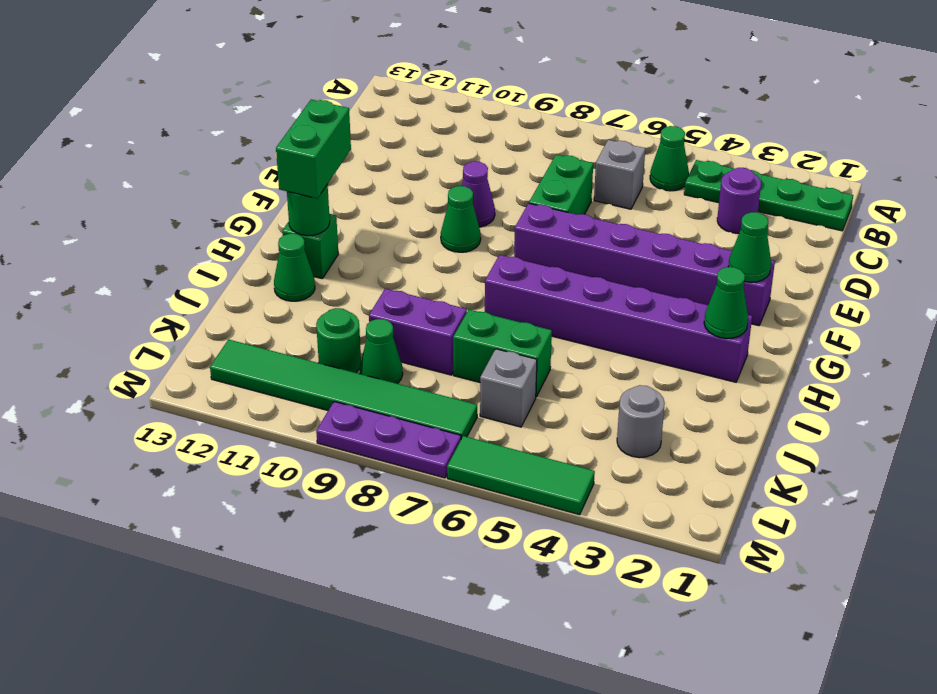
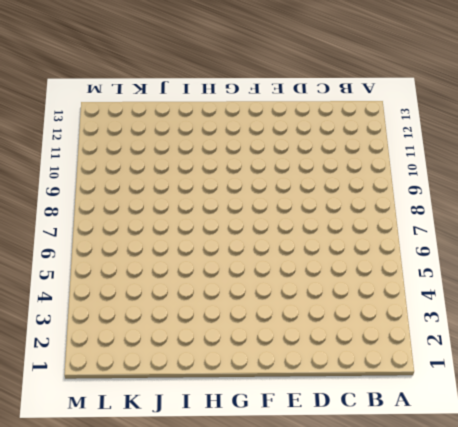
none -> green plate B1:B4 level 1
none -> green cone B5 level 1
none -> purple round brick C3 level 1

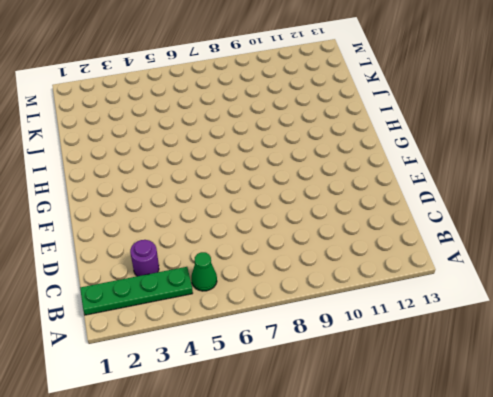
none -> grey brick C6 level 1
none -> green brick D7:E7 level 1
none -> purple cone E9 level 1

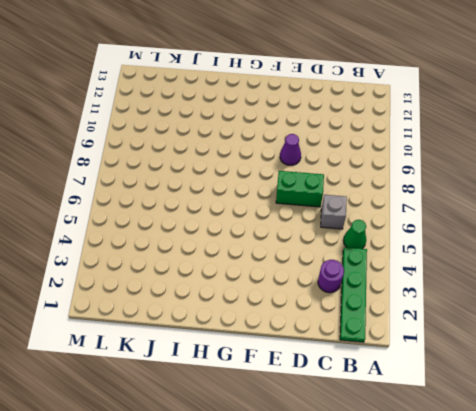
none -> purple brick F2:F7 level 1
none -> green cone F9 level 1
none -> purple brick H2:H7 level 1

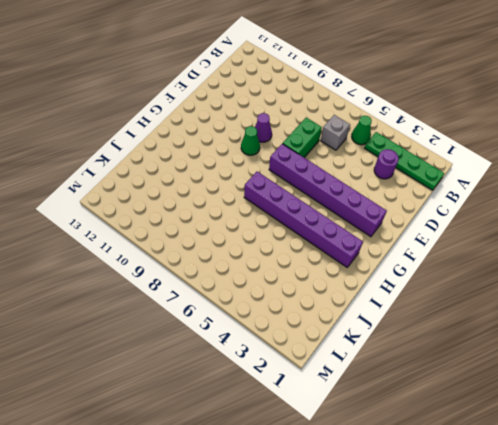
none -> green brick H12 level 1
none -> green cone I12 level 1
none -> green brick J6:J7 level 1

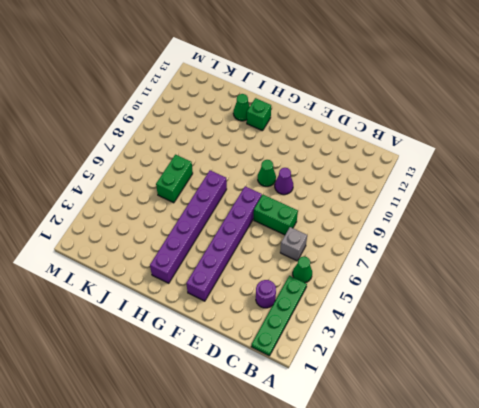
none -> purple brick J8:J9 level 1
none -> grey round brick K3 level 1
none -> grey brick K6 level 1

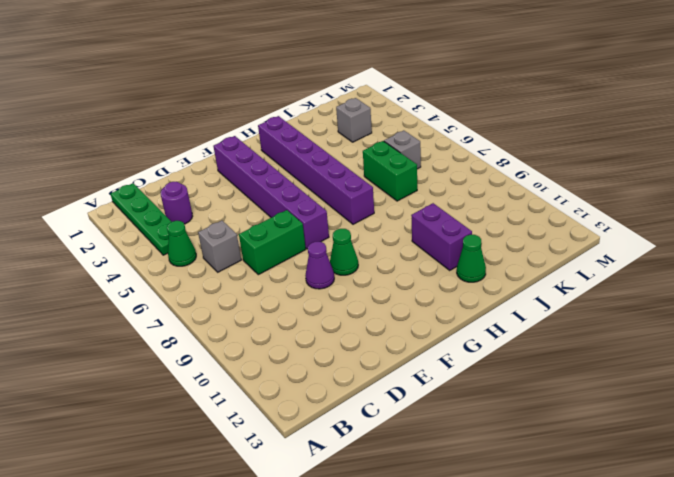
purple brick I10:I11 level 1 -> purple brick J8:J9 level 1
grey brick K3 level 1 -> grey round brick K3 level 1
none -> green brick H12 level 1
none -> green cone K9 level 1
none -> green round brick K10 level 1

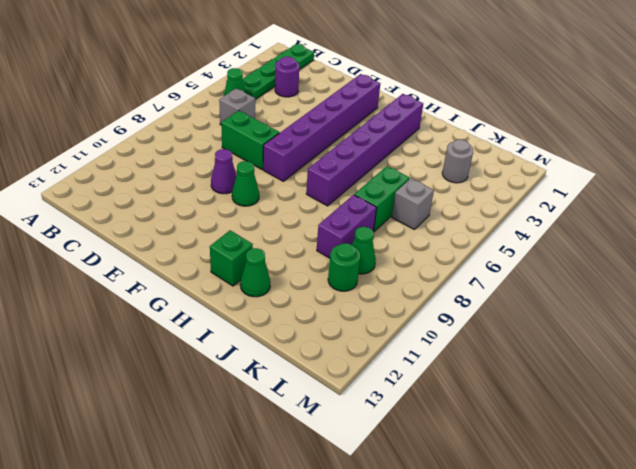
none -> green tile L7:L12 level 1
none -> green tile M4:M6 level 1
none -> purple plate M7:M9 level 1

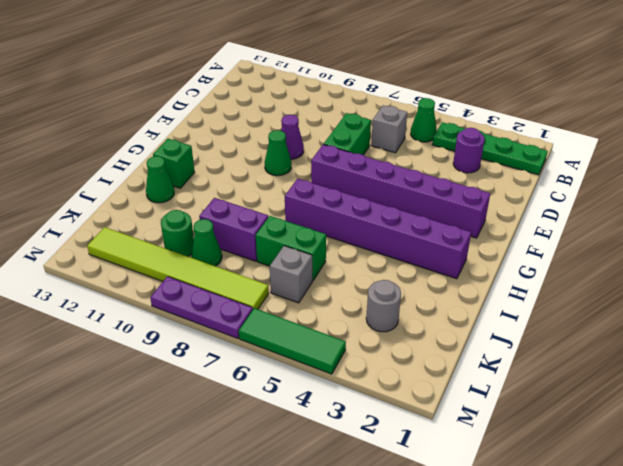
lime tile L7:L12 level 1 -> green tile L7:L12 level 1
none -> green cone F2 level 2
none -> green cone H2 level 2
none -> green round brick H12 level 2

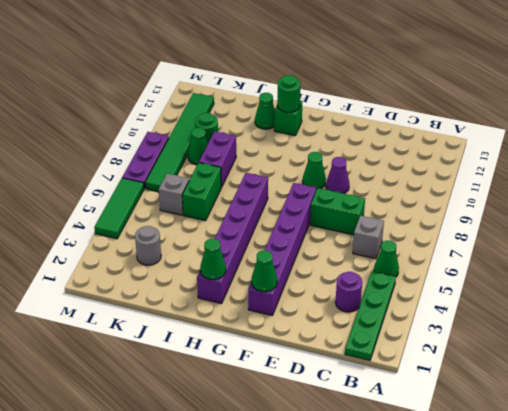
none -> green brick G12:H12 level 3

